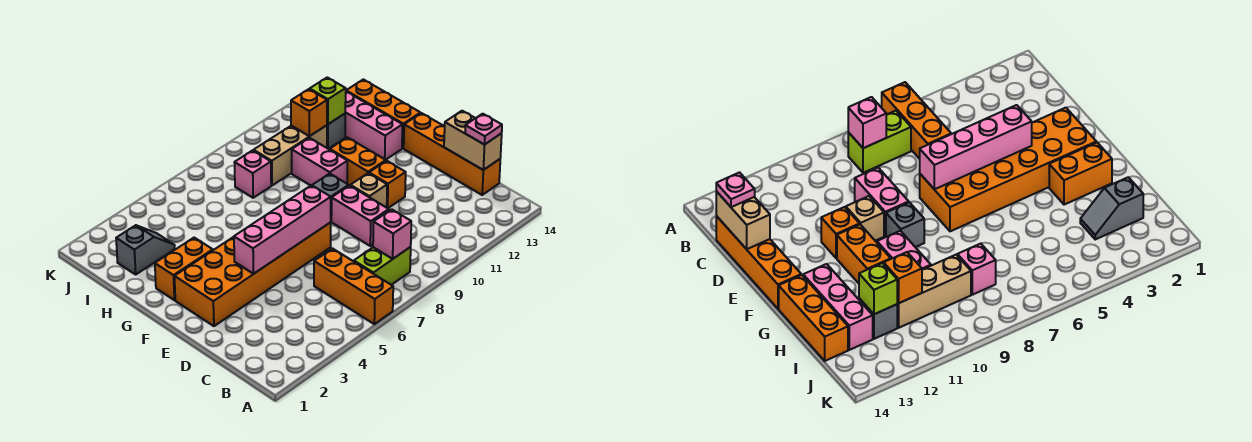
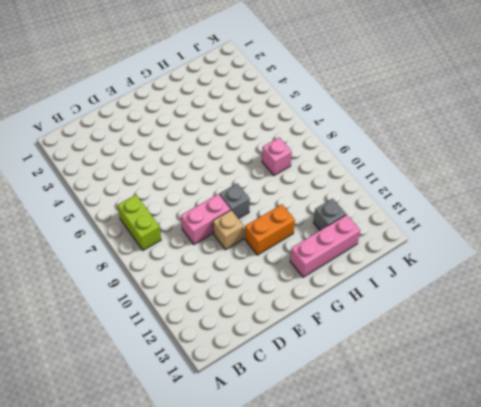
none -> orange brick A6:C6 level 1
none -> orange brick C14:F14 level 1
none -> orange brick E2:F7 level 1

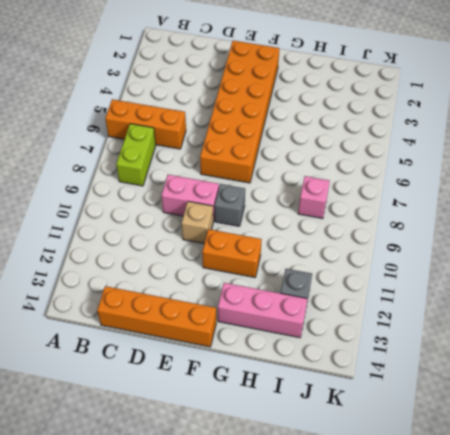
none -> orange brick E11 level 1
none -> orange brick G2:G3 level 1
none -> pink brick G10:H10 level 1

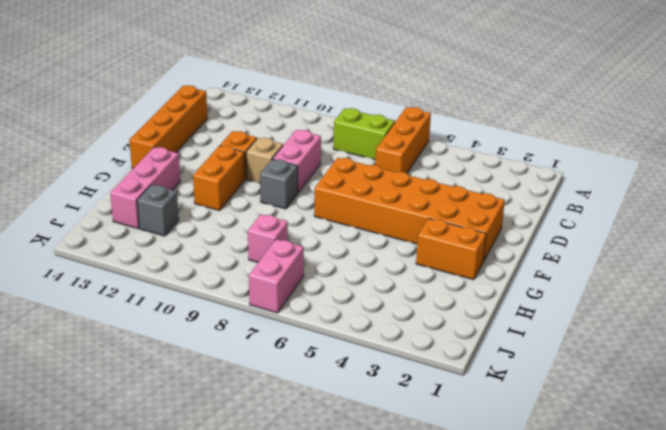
pink brick J7:K7 level 1 -> pink brick G10:H10 level 1
none -> orange brick G14:I14 level 1
none -> grey slope I2:I3 level 1 top 2
none -> tan brick I9:I11 level 1

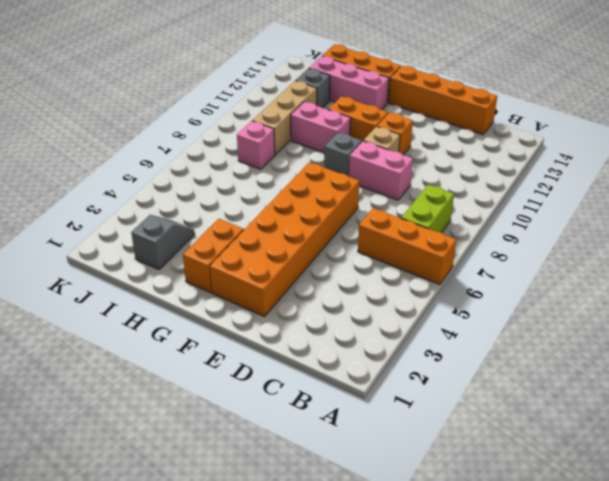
none -> pink brick B8 level 2
none -> tan brick C14:D14 level 2
none -> pink brick E4:E7 level 2

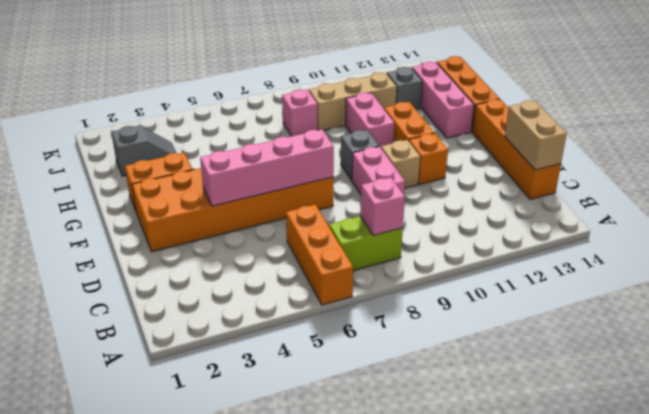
none -> orange brick I11 level 2
none -> lime brick I12 level 2
none -> pink plate C14 level 3

